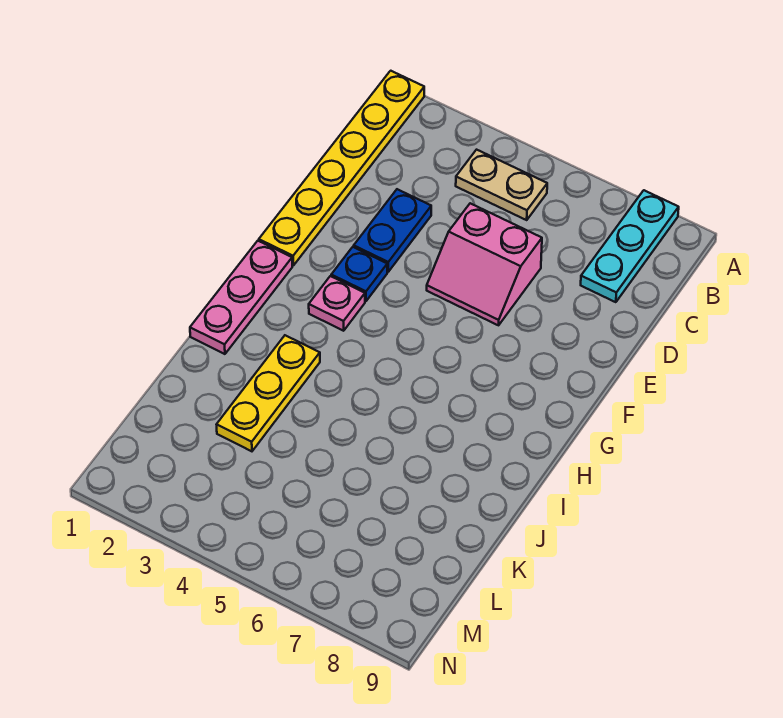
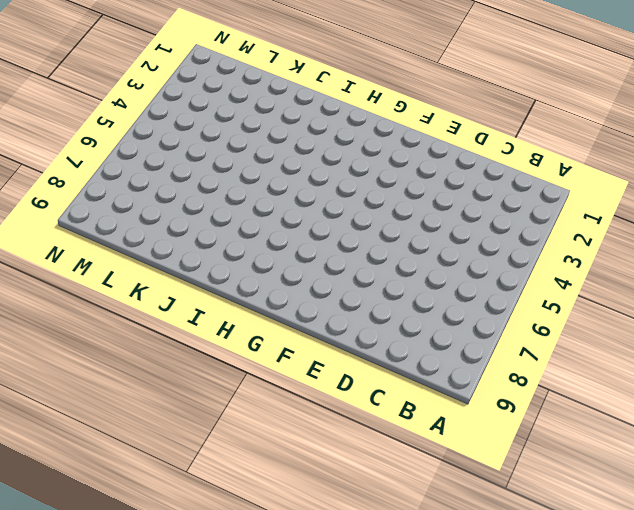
none -> yellow plate A1:F1 level 1
none -> cyan plate A8:C8 level 1

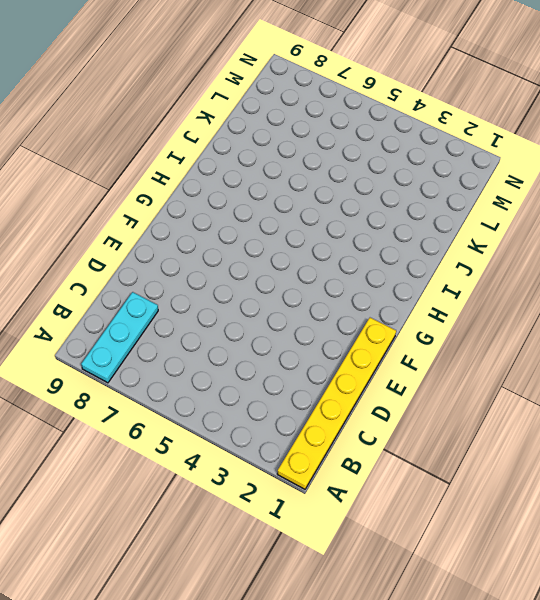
none -> tan plate B4:B5 level 1
none -> blue plate D3:E3 level 1

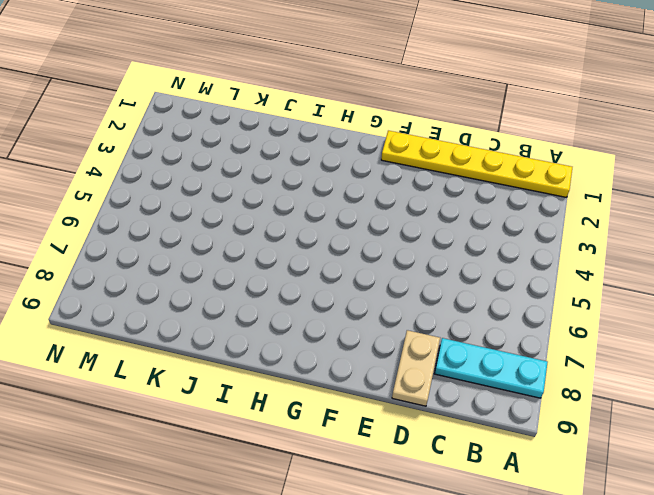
tan plate D8:D9 level 1 -> tan plate B4:B5 level 1
none -> blue plate D3:E3 level 1
none -> pink slope D5:E6 level 1 top D

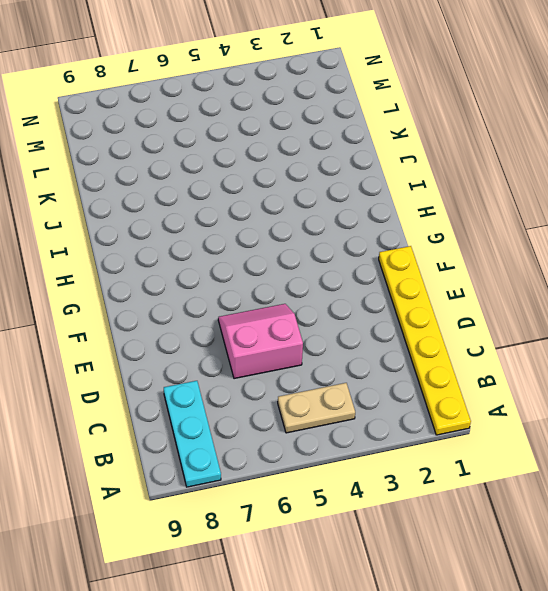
none -> blue plate D3:E3 level 1
none -> blue plate F3 level 1

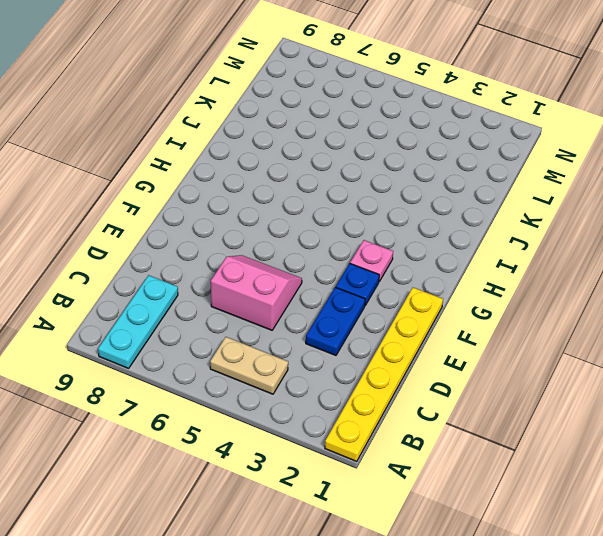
none -> pink plate G1:I1 level 1
none -> yellow plate I3:K3 level 1

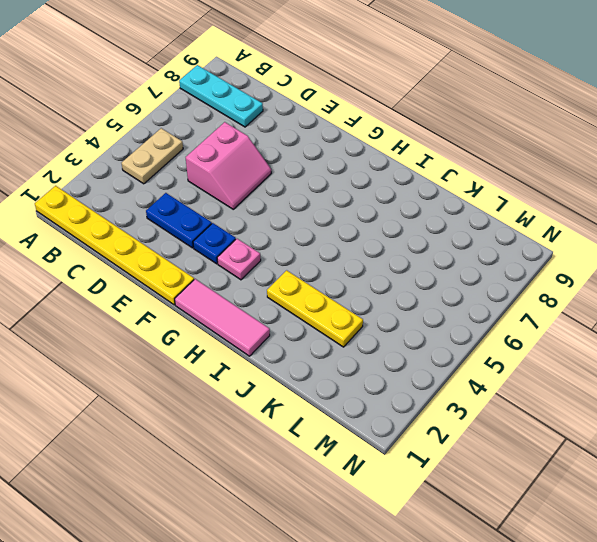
pink tile G1:I1 level 1 -> pink plate G1:I1 level 1

